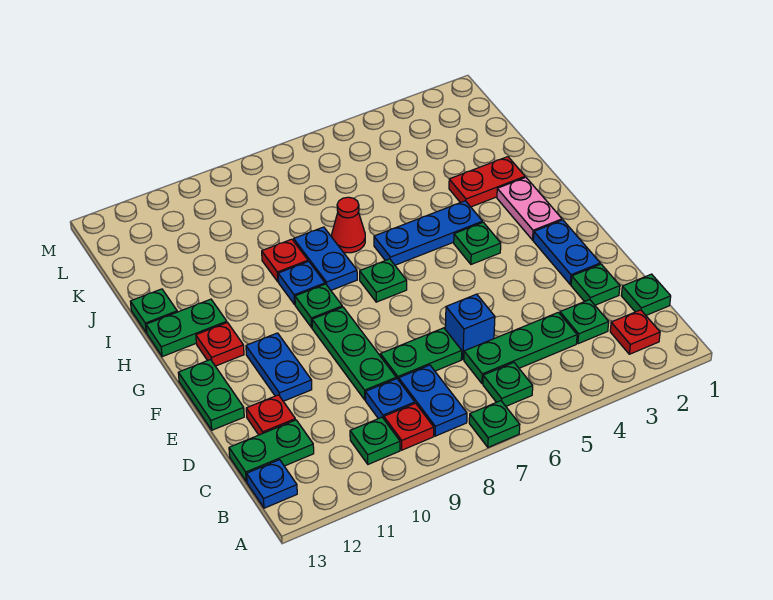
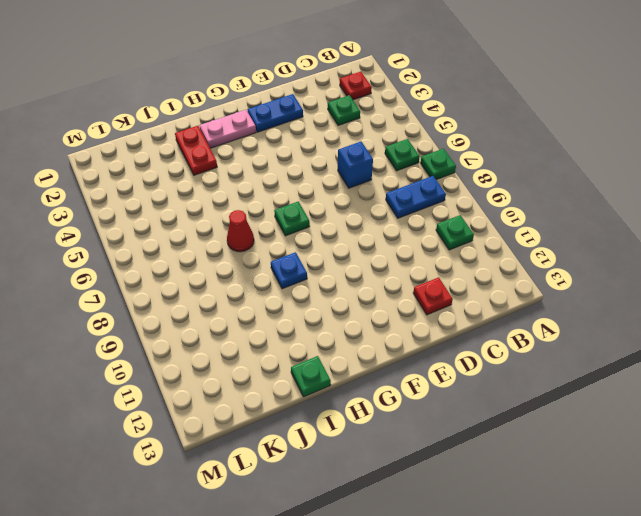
none -> red plate B9 level 1
none -> blue plate B13 level 1
none -> green plate C1 level 1
none -> green plate C4:C6 level 1

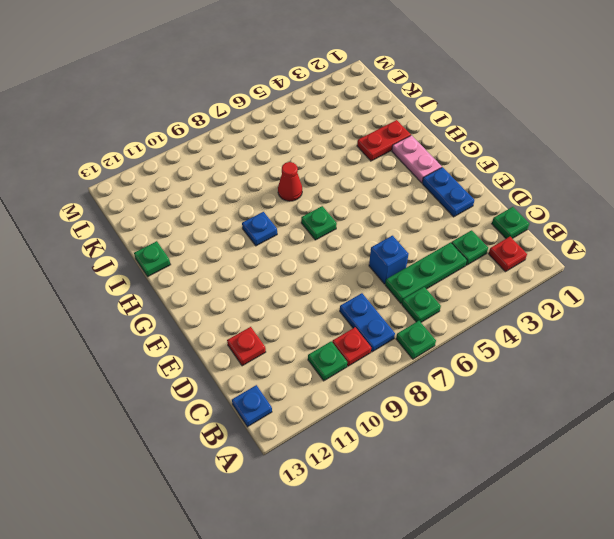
none -> blue plate C9 level 1
none -> green plate C12:C13 level 1
none -> green plate D2 level 1
none -> green plate D7:D8 level 1

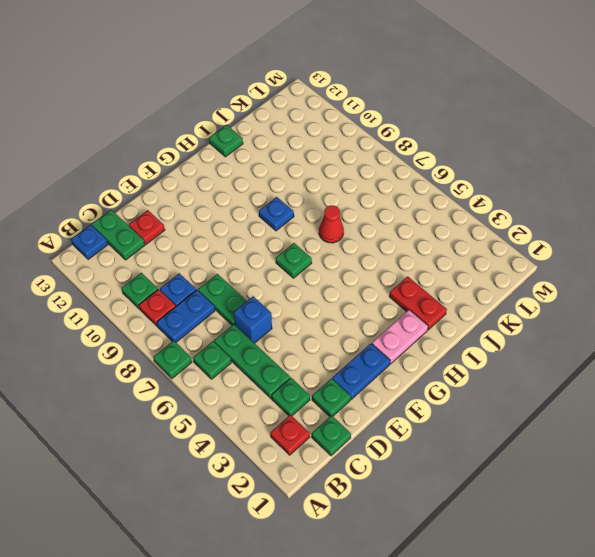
none -> green plate D9:F9 level 1
none -> blue plate E11:F11 level 1
none -> green plate E13:F13 level 1
none -> green plate G4 level 1

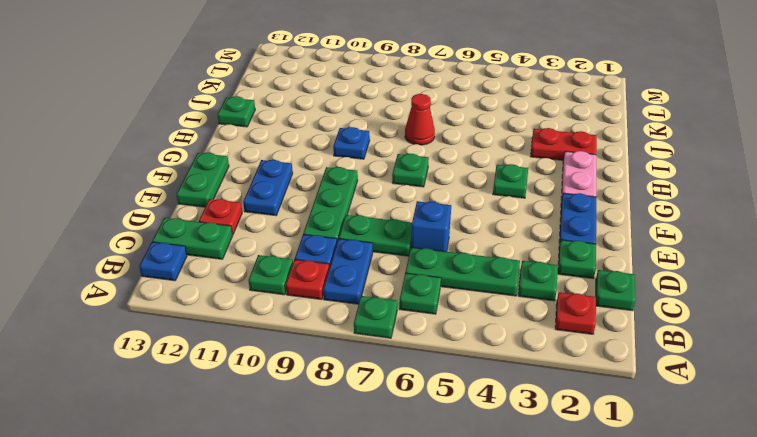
none -> green plate G9 level 1
none -> red plate G12 level 1
none -> blue plate H4:H6 level 1
none -> blue plate H8:I8 level 1

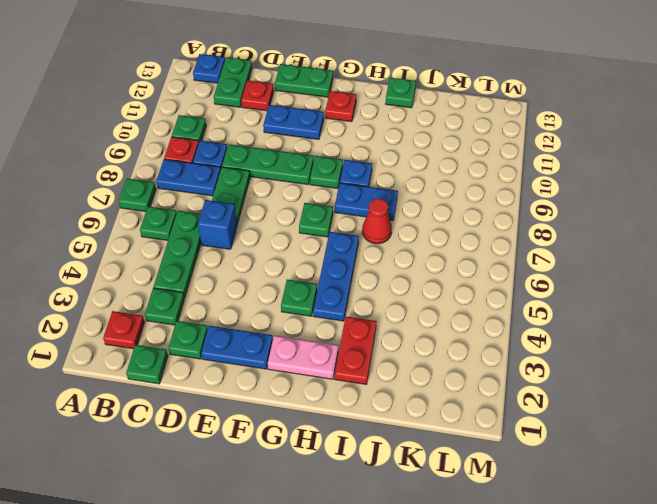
none -> green plate H12:H13 level 1
none -> red plate I9 level 1

